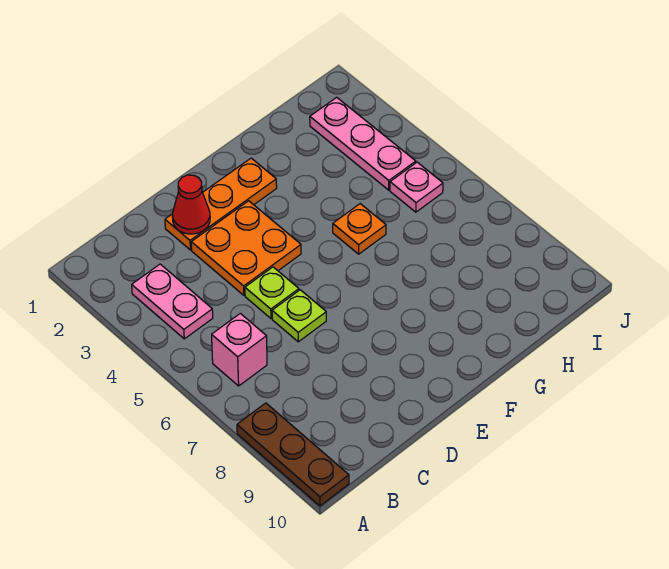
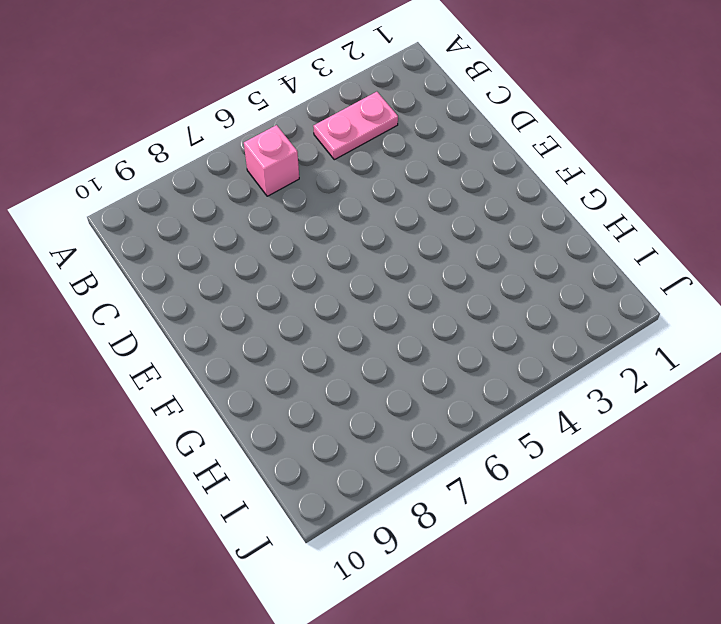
none -> brown plate A8:A10 level 1
none -> orange plate D2:F2 level 1

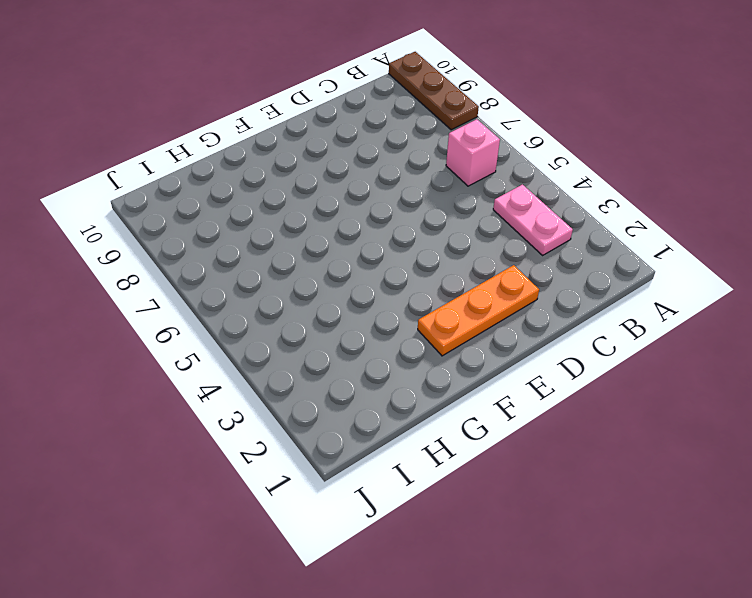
none -> orange plate D3:E4 level 1
none -> lime plate D5 level 1

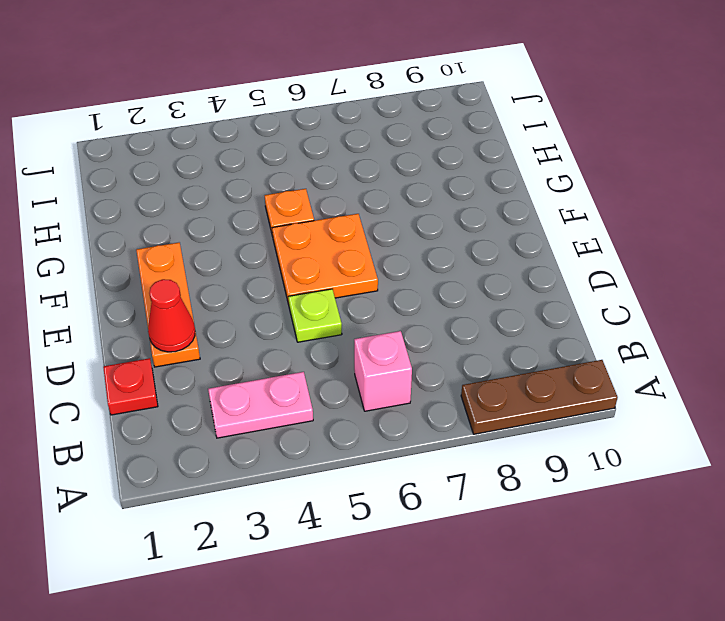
red plate C1 level 1 -> none
orange plate E5:F6 level 1 -> orange plate D3:E4 level 1
none -> lime plate D6 level 1
none -> pink plate I2:I4 level 1

